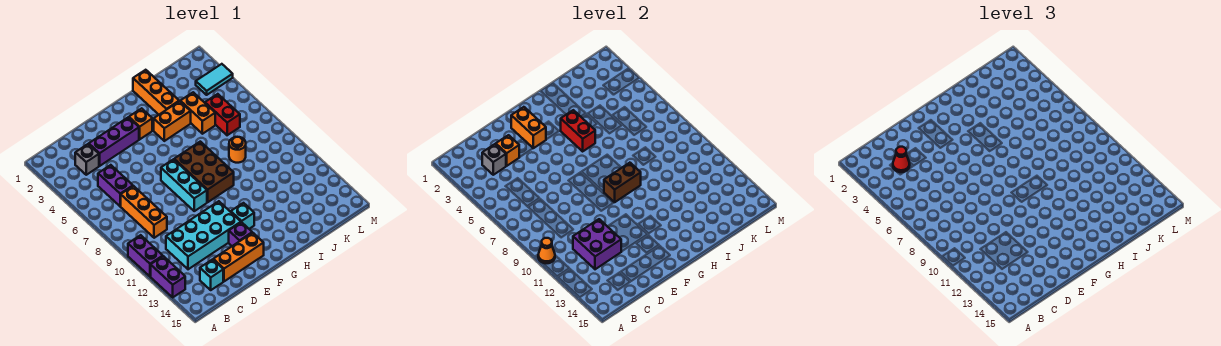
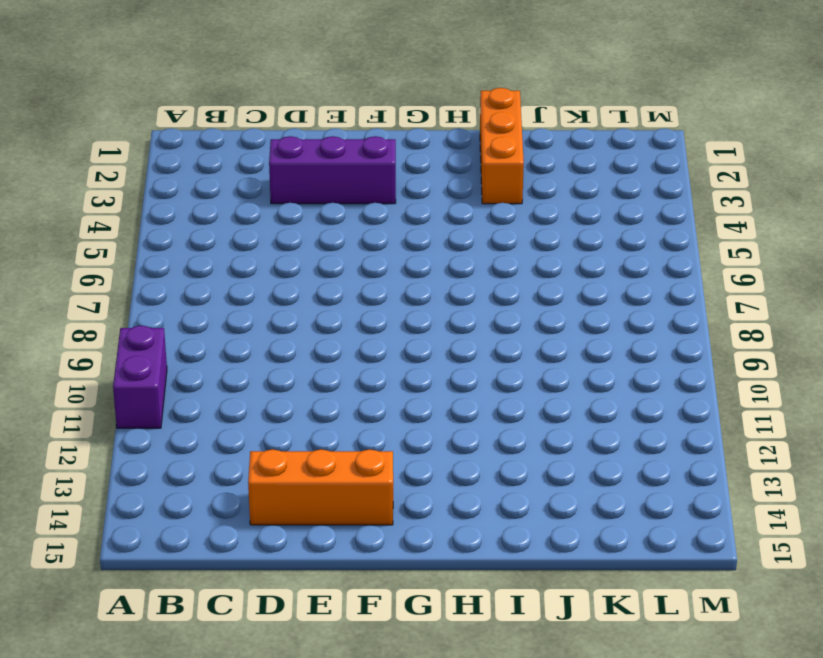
none -> purple brick A12:A13 level 1
none -> grey brick C3 level 1
none -> purple brick C5:C6 level 1

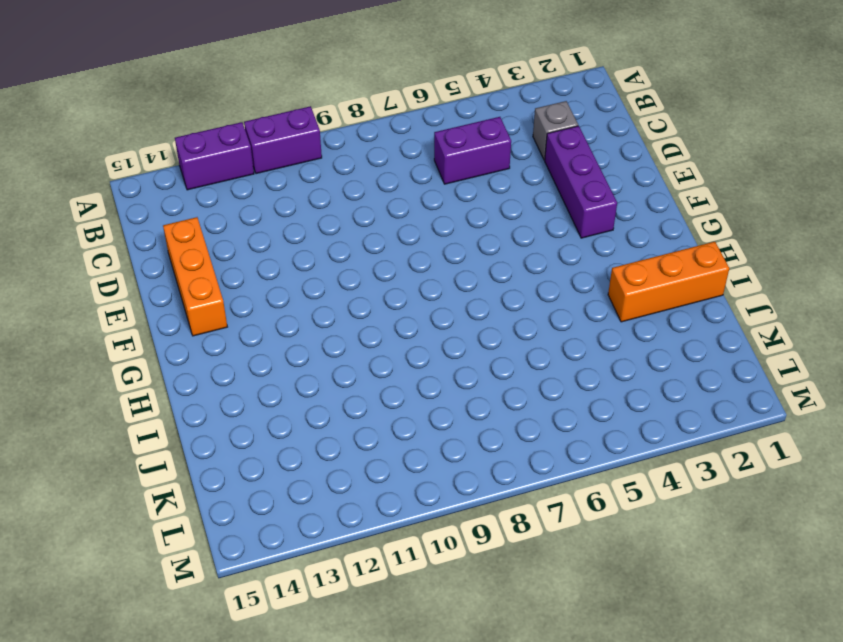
none -> orange brick C7:C9 level 1
none -> cyan brick C11:F12 level 1
none -> cyan brick C14 level 1

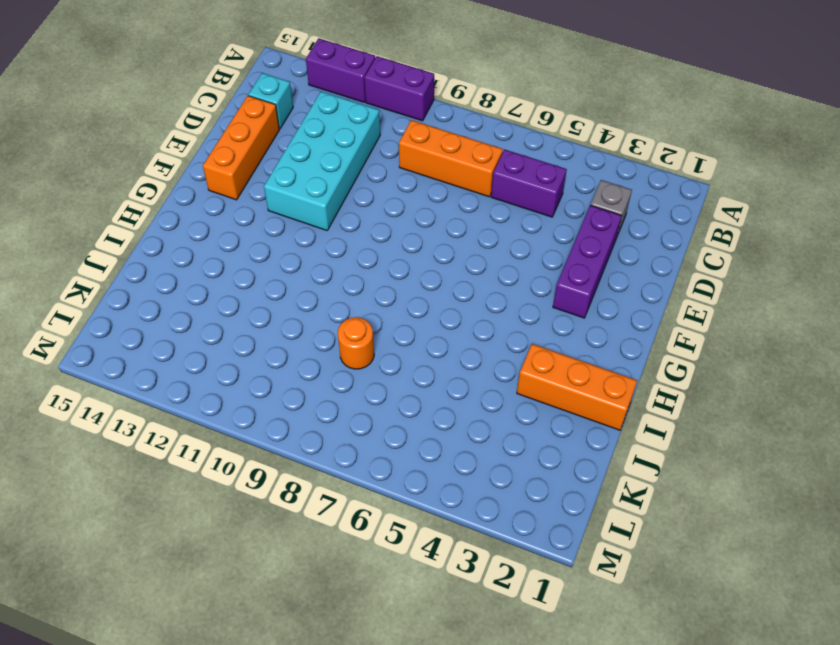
none -> cyan brick F7:F9 level 1
none -> purple brick F13 level 1
none -> orange brick G3 level 1

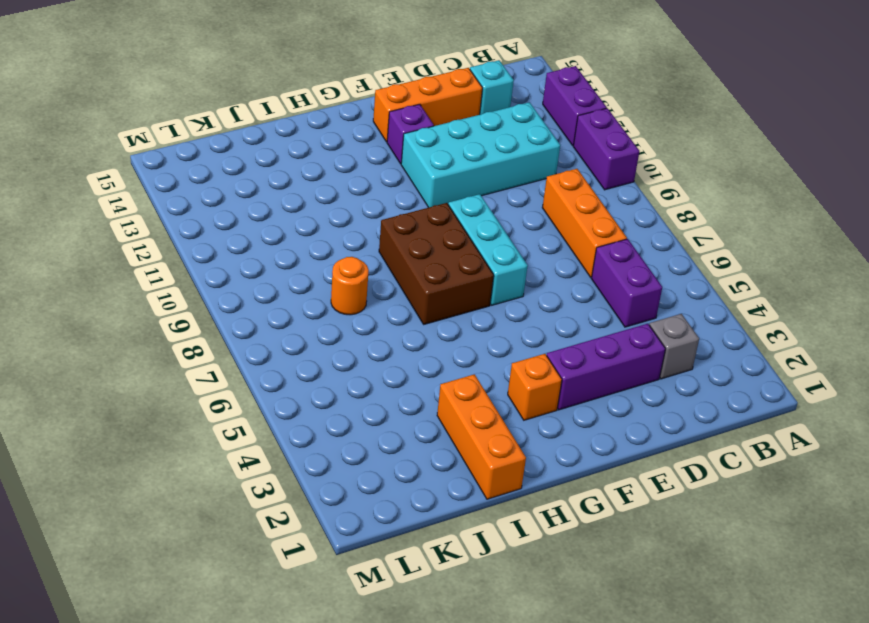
none -> cyan brick G12 level 1
none -> orange brick H4:I4 level 1
none -> orange brick J4:J5 level 1

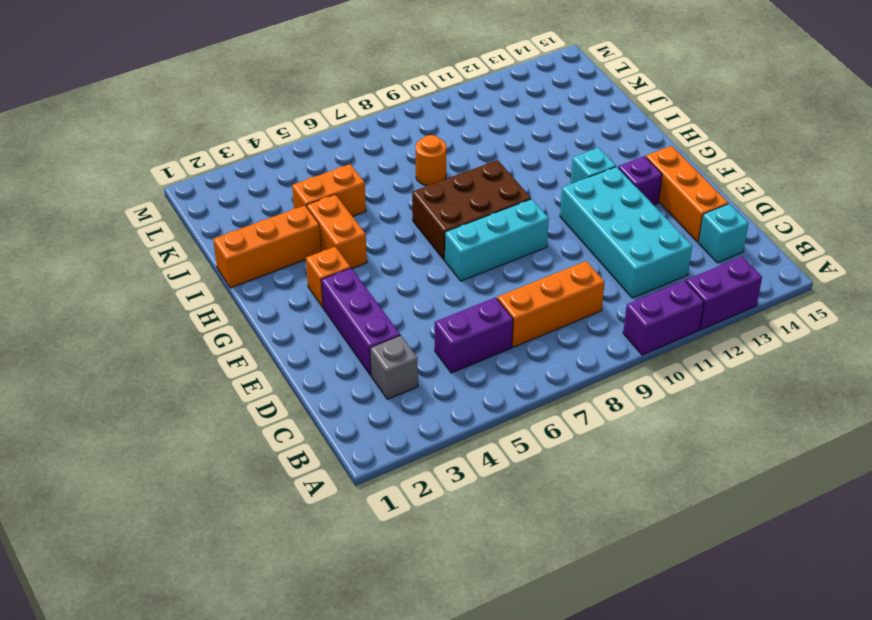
none -> red brick K5:K6 level 1
none -> cyan tile L3:M3 level 1
none -> orange cone A10 level 2

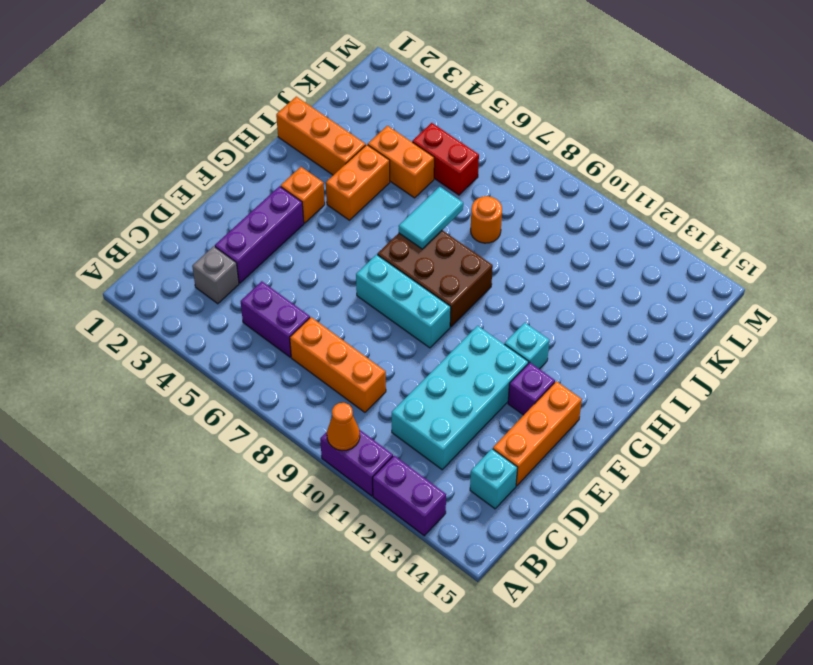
cyan tile H7:I7 level 2 -> cyan tile L3:M3 level 1
none -> grey brick C3 level 2
none -> purple brick C11:D12 level 2
none -> orange brick D3 level 2

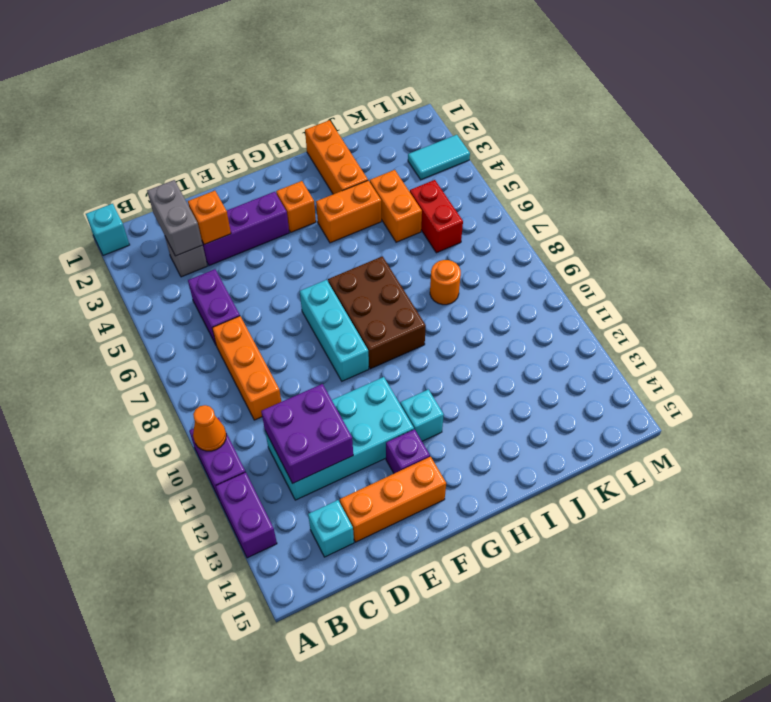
cyan brick A1 level 1 -> none
grey brick C2:C3 level 2 -> grey brick C3 level 2
none -> orange brick F2:F3 level 2
none -> brown brick G9:H9 level 2
none -> red brick H4:H5 level 2

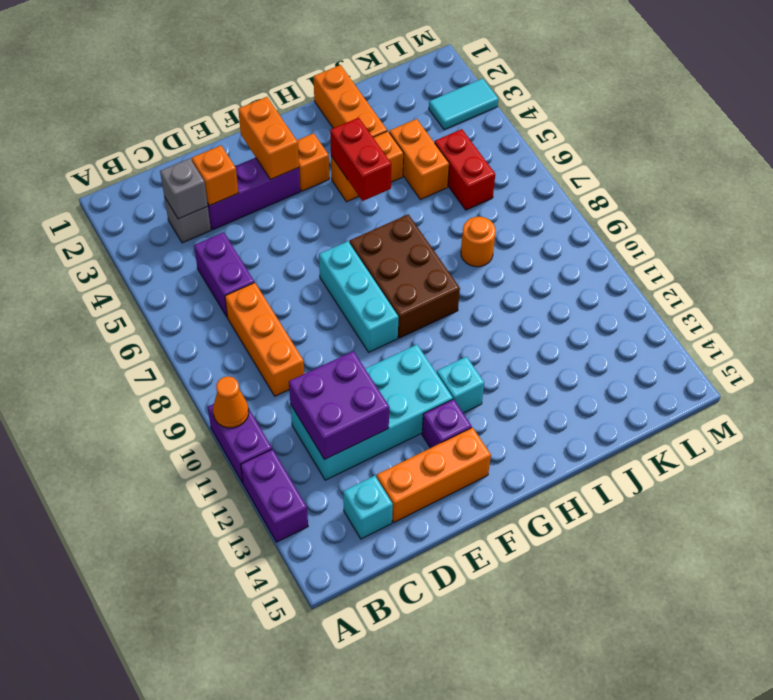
none -> brown brick G9:H9 level 2
none -> red cone C3 level 3

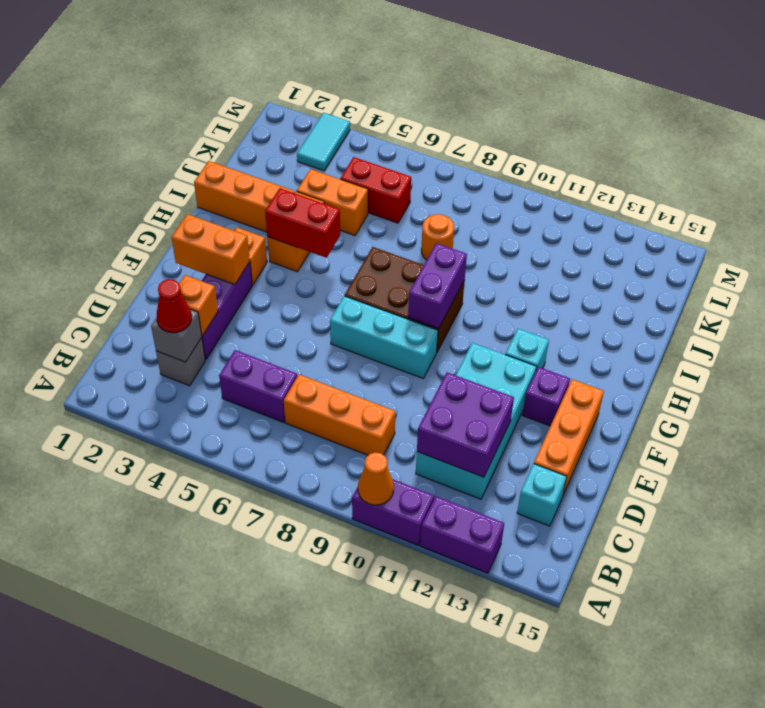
purple brick G9:H9 level 2 -> brown brick G9:H9 level 2

